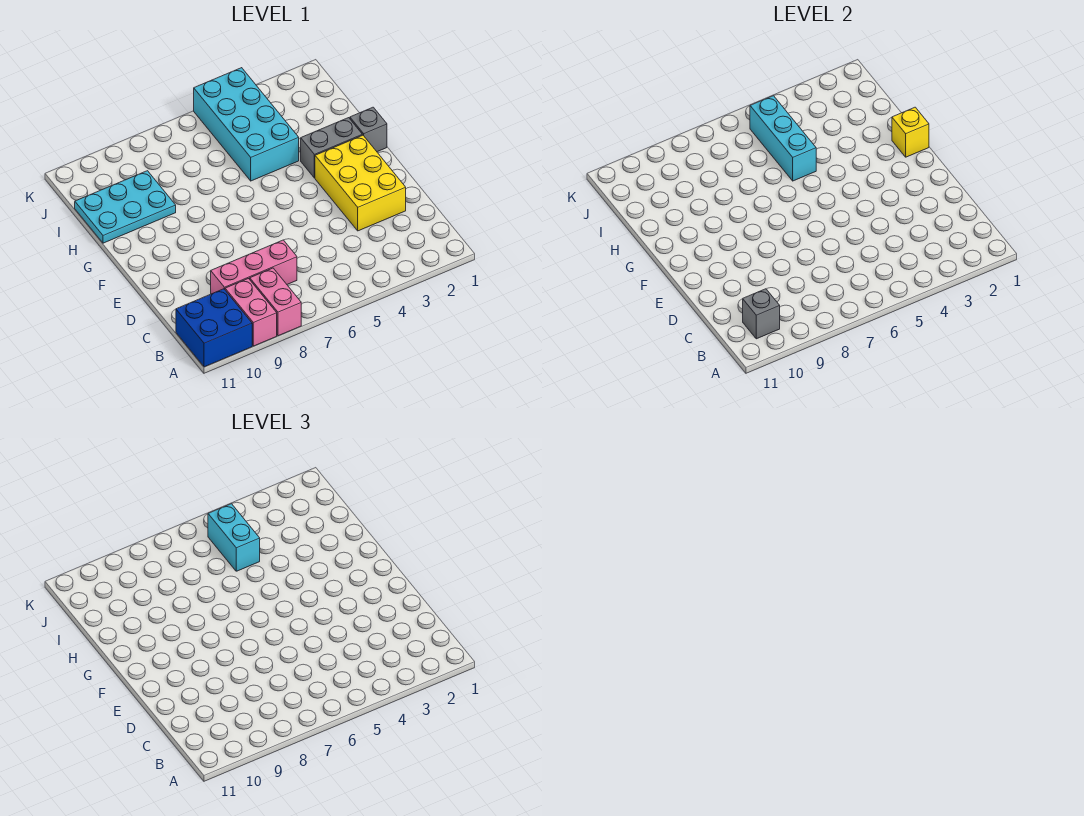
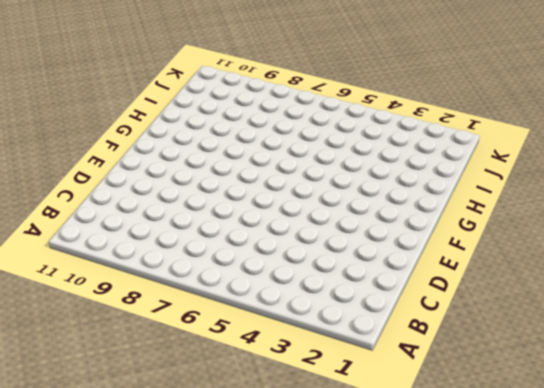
none -> pink brick A8:B8 level 1
none -> pink brick A9:B9 level 1
none -> blue brick A10:B11 level 1

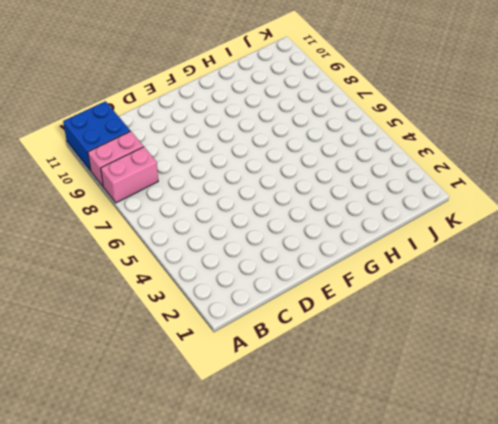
none -> pink brick C7:C9 level 1
none -> yellow brick D2:F3 level 1
none -> grey brick G1 level 1

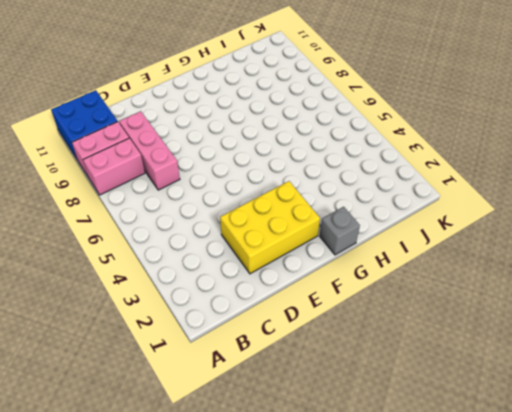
none -> grey brick G2:G3 level 1
none -> cyan brick H4:K5 level 1
none -> cyan plate H9:I11 level 1

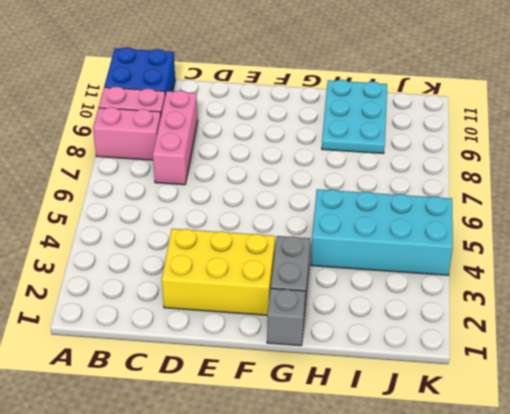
none -> grey brick B10 level 2
none -> yellow brick G1 level 2
none -> cyan brick H5:J5 level 2

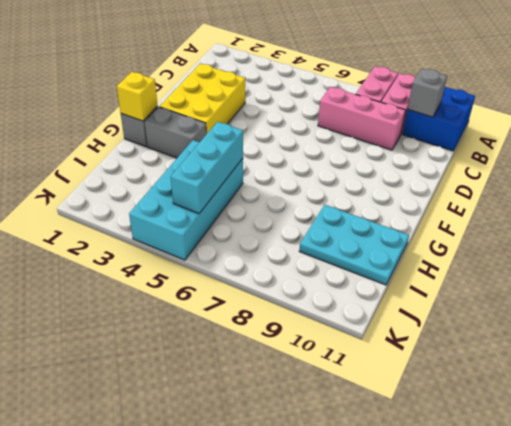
none -> cyan brick I5:J5 level 3

